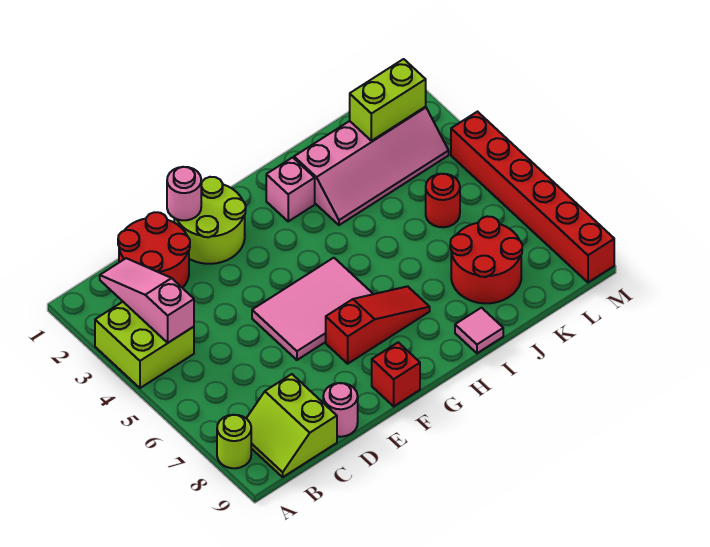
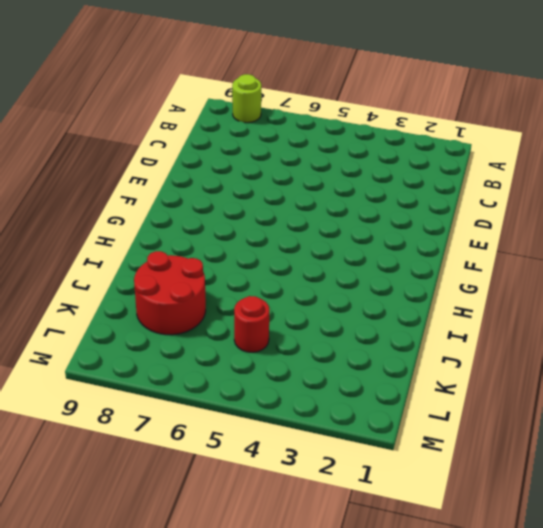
none -> lime brick A3:B4 level 1
none -> lime slope B8:C9 level 1 top C
none -> red round brick C1:D2 level 1

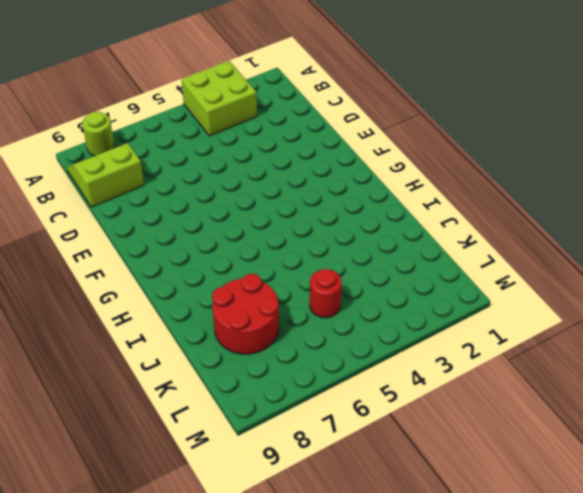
none -> red round brick C1:D2 level 1
none -> pink round brick D9 level 1
none -> lime round brick E1:F2 level 1

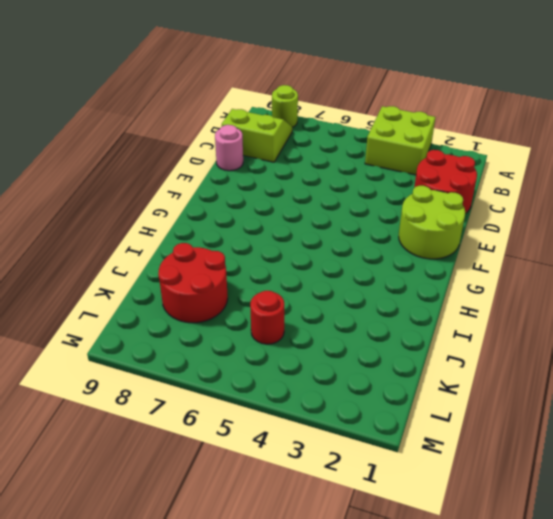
none -> pink tile E5:G6 level 1
none -> red slope F7:H7 level 1 top F
none -> red brick F9 level 1

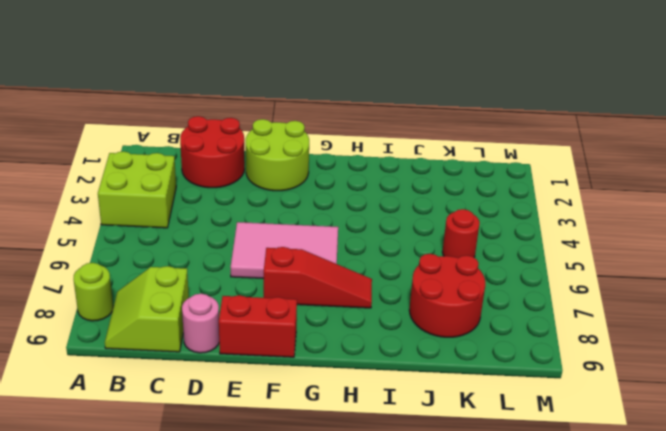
red brick E9:F9 level 1 -> red brick F9 level 1
none -> pink brick H2 level 1
none -> pink slope I2:L3 level 1 top 2
none -> pink tile I9 level 1

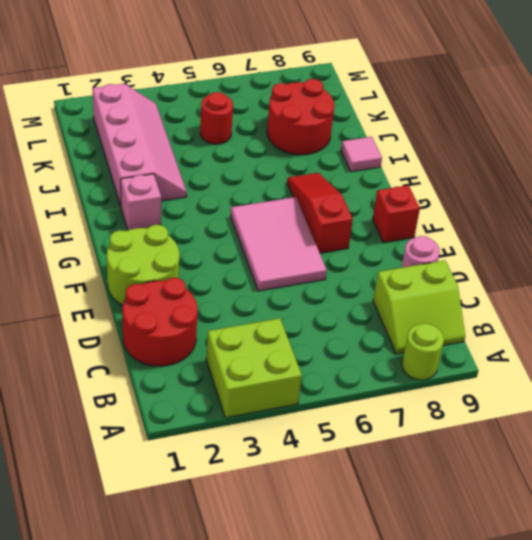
none -> red brick M4:M9 level 1
none -> pink slope B2:B4 level 2 top 4
none -> pink round brick E1 level 2

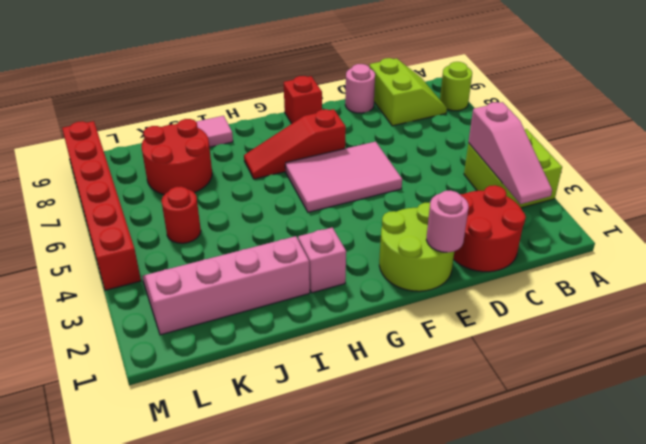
none -> lime brick K2:L2 level 2

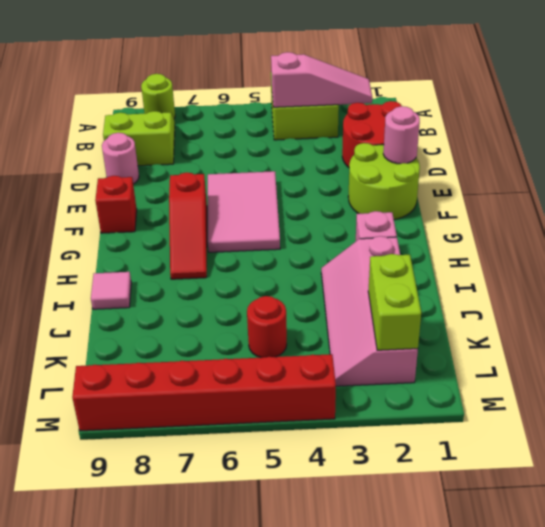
none -> red round brick J7:K8 level 1

